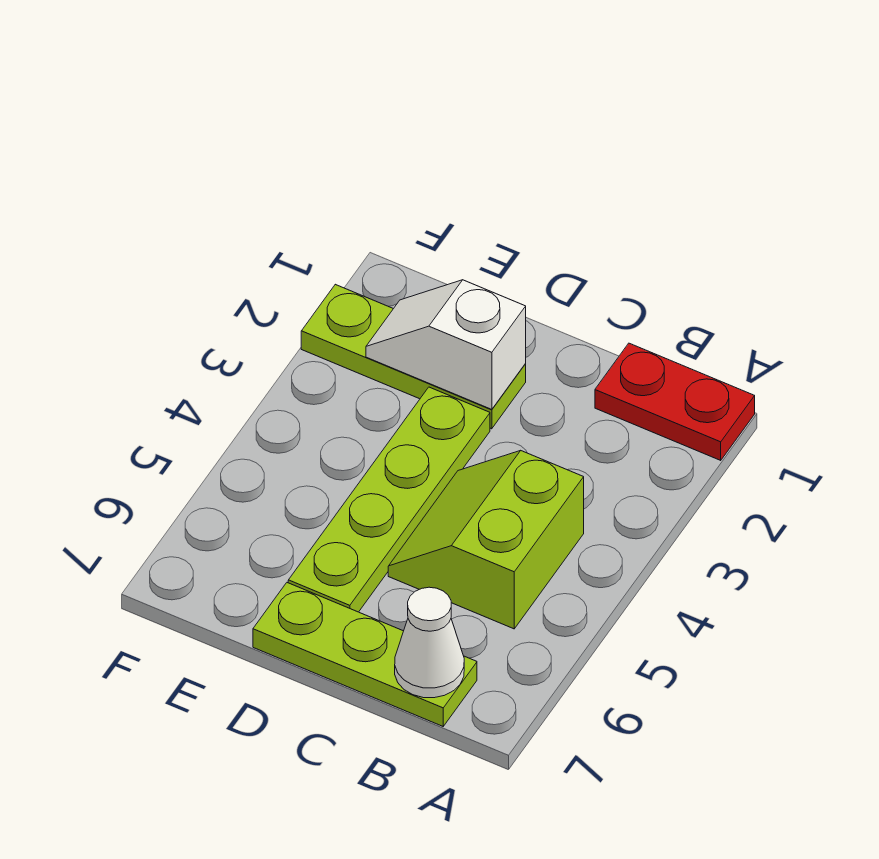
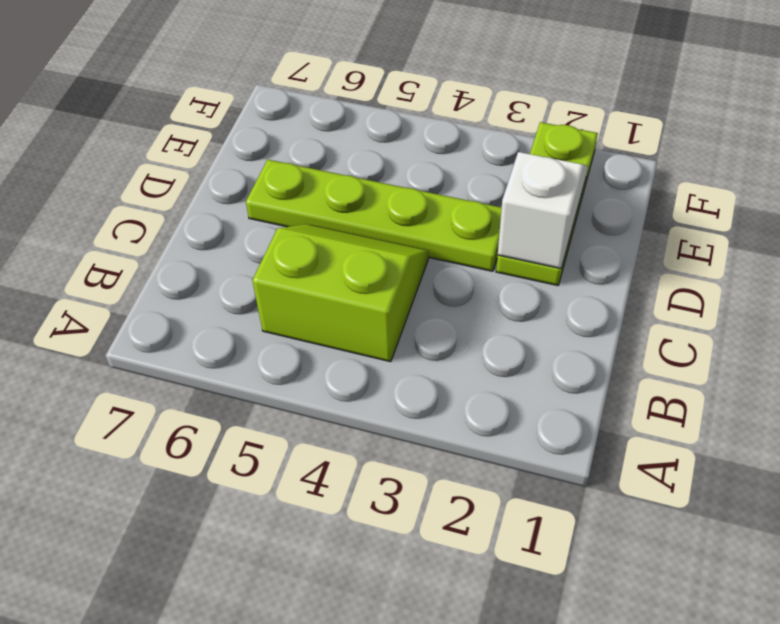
none -> red plate A1:B1 level 1
none -> lime plate B7:D7 level 1

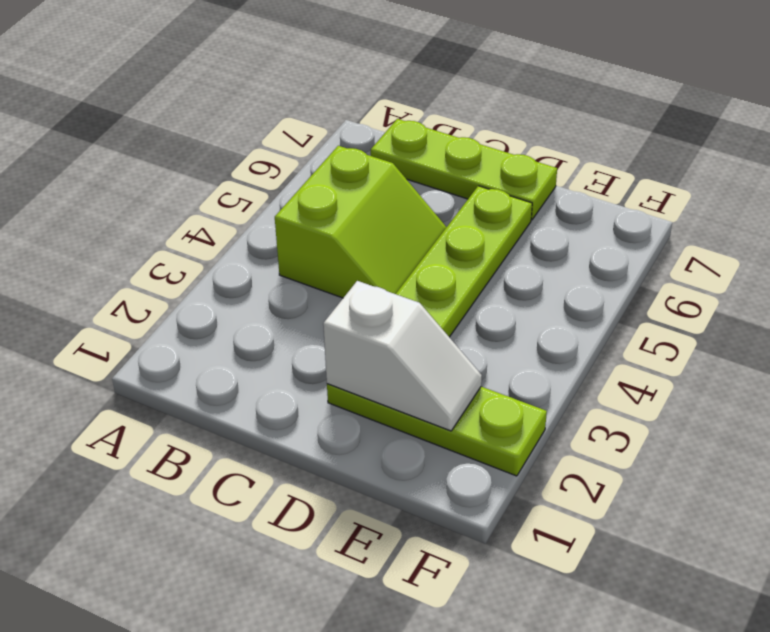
none -> red plate A1:B1 level 1
none -> white cone B7 level 2

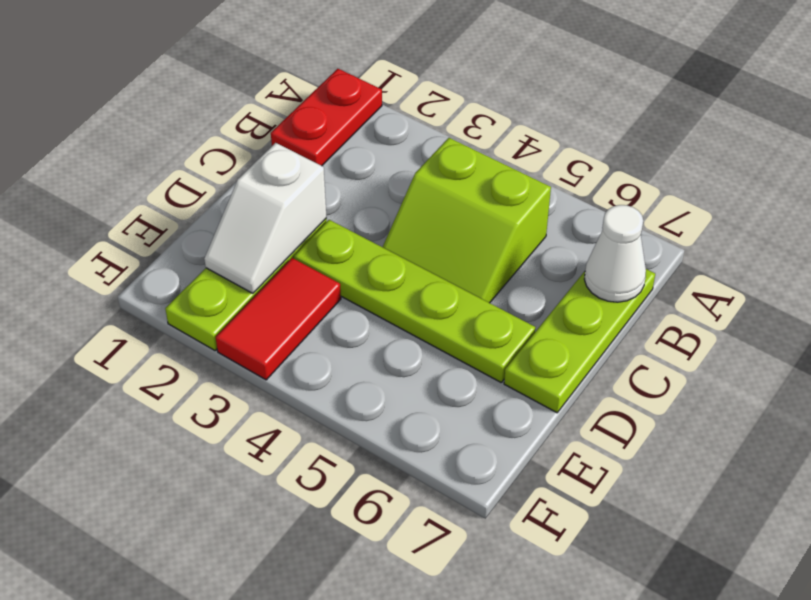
red tile E3:F3 level 1 -> none

